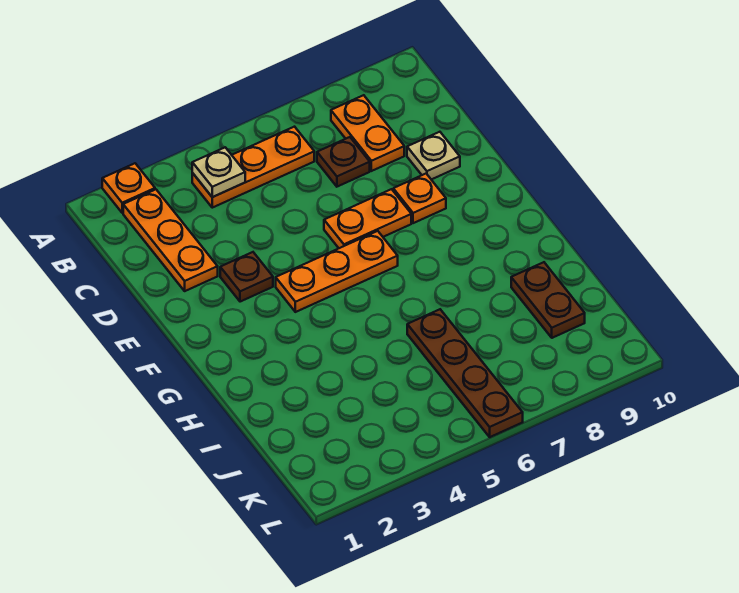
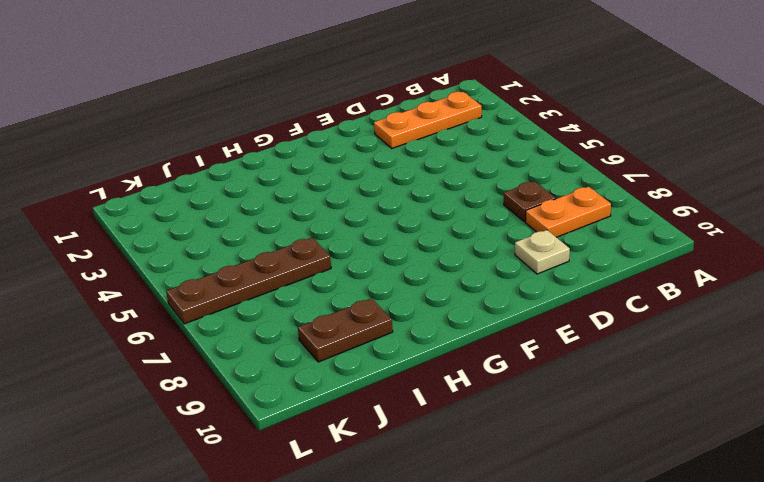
none -> orange plate A2 level 1
none -> orange plate B4:B6 level 1
none -> brown plate E3 level 1

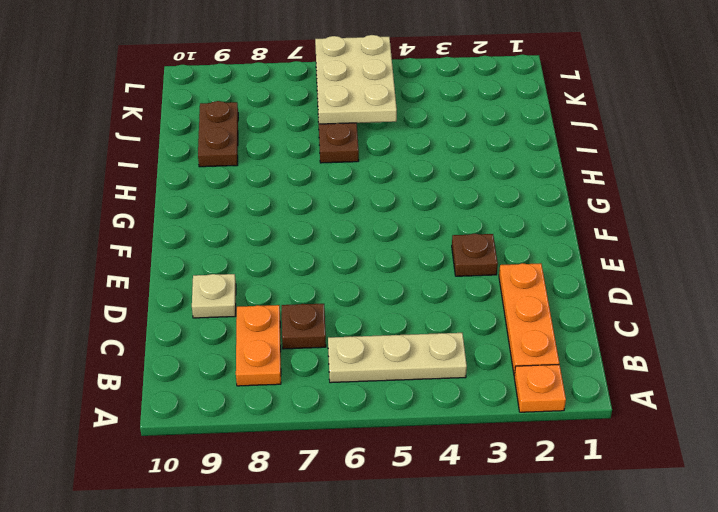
tan plate B4:B6 level 1 -> orange plate B4:B6 level 1
tan plate J5:L6 level 2 -> none
none -> orange plate E6:E7 level 1
none -> orange plate E8 level 1
none -> orange plate F4:F6 level 1

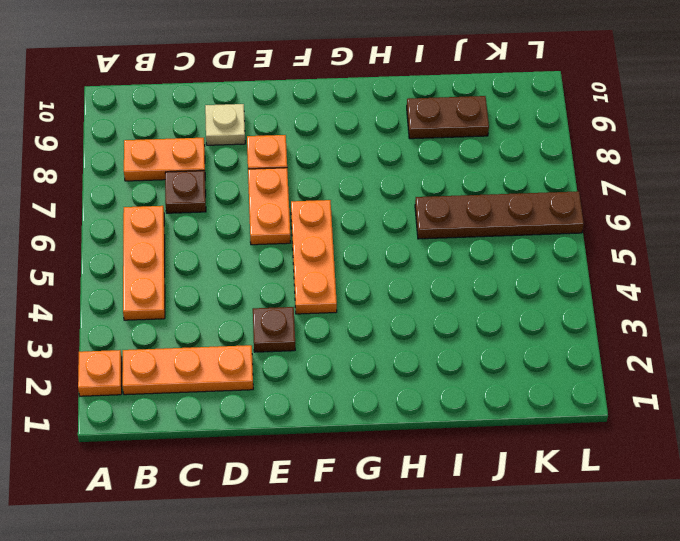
none -> tan plate B4 level 2

